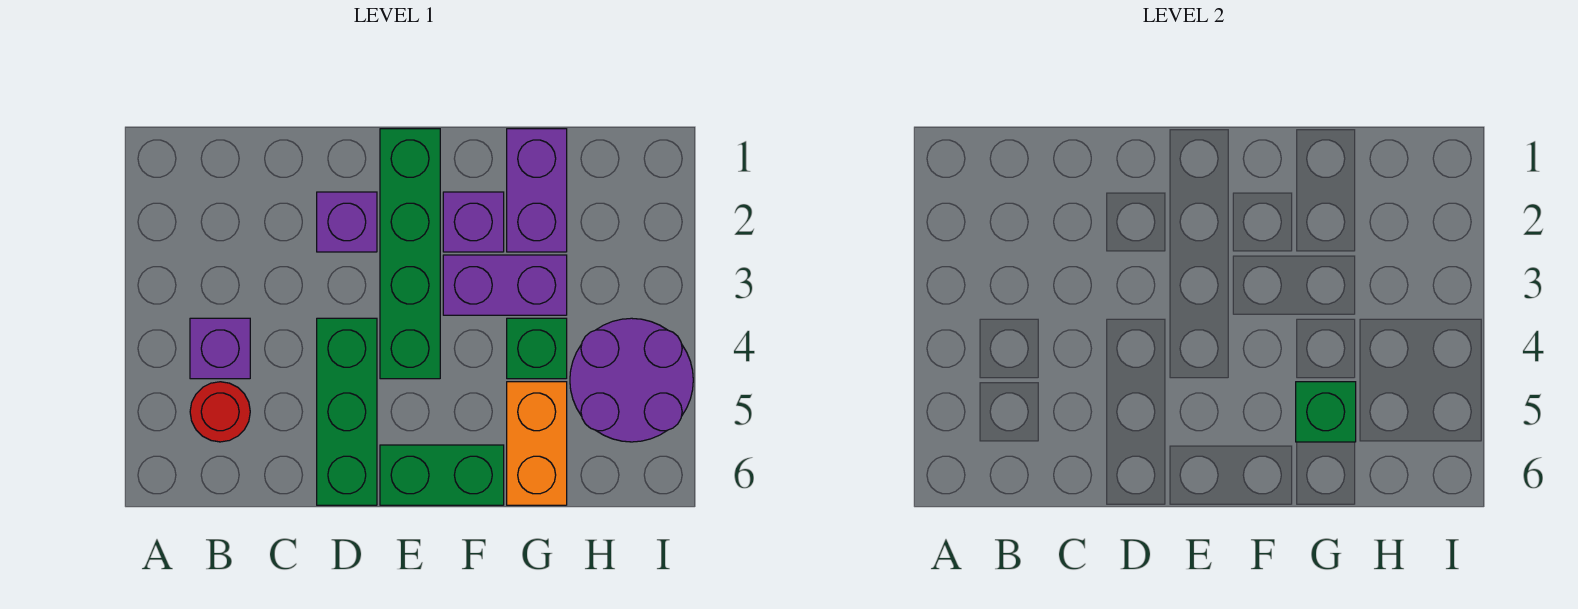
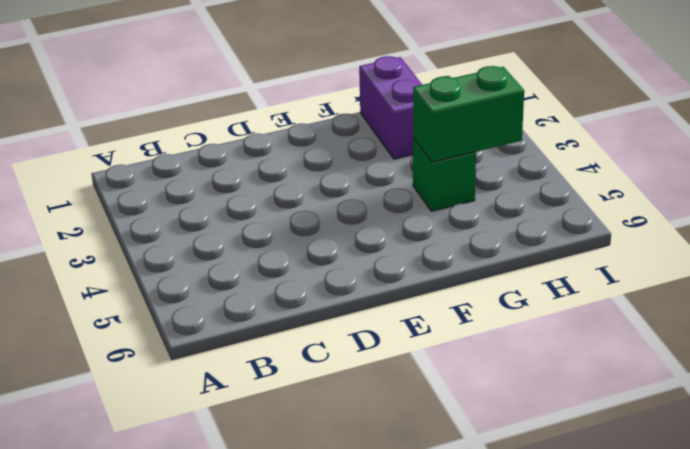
green brick G4:H4 level 2 -> green brick E6:F6 level 1
none -> purple brick B4 level 1
none -> red round brick B5 level 1
none -> purple brick D2 level 1

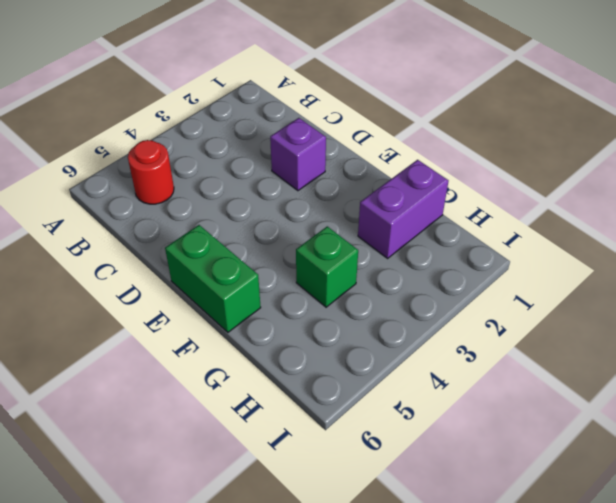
none -> purple brick B4 level 1
none -> green brick D4:D6 level 1
none -> green brick E1:E4 level 1

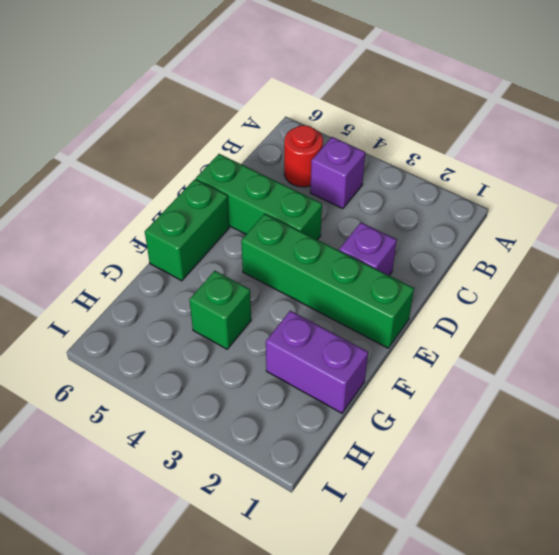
none -> purple brick F2 level 1
none -> purple brick F3:G3 level 1
none -> orange brick G5:G6 level 1

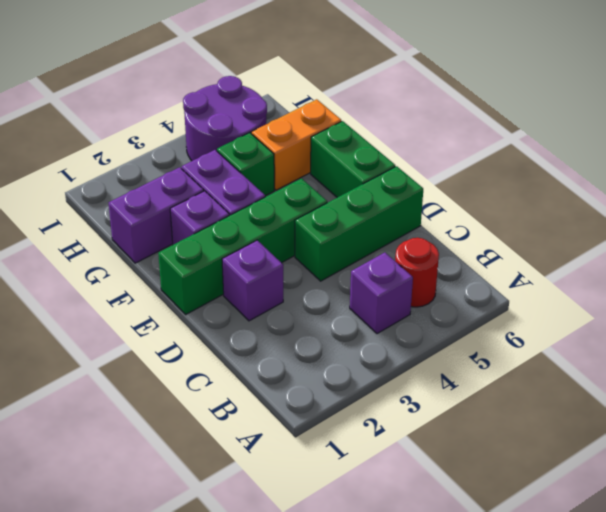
none -> green brick G5 level 2

